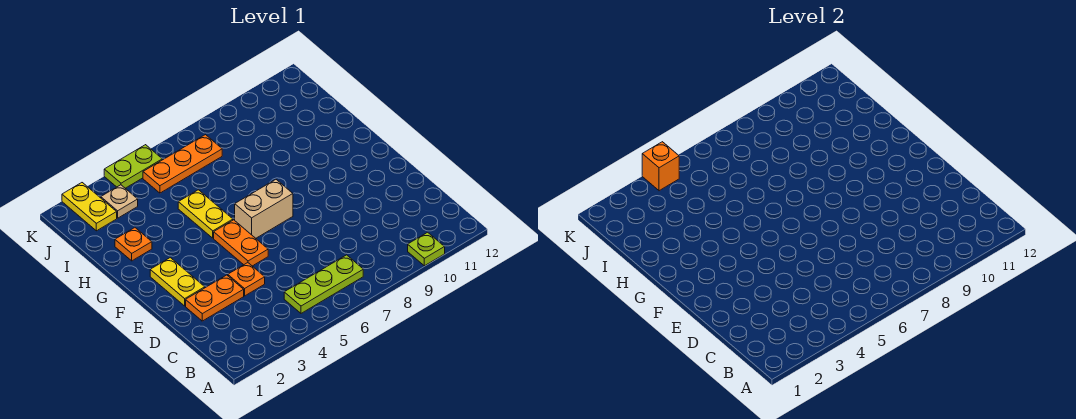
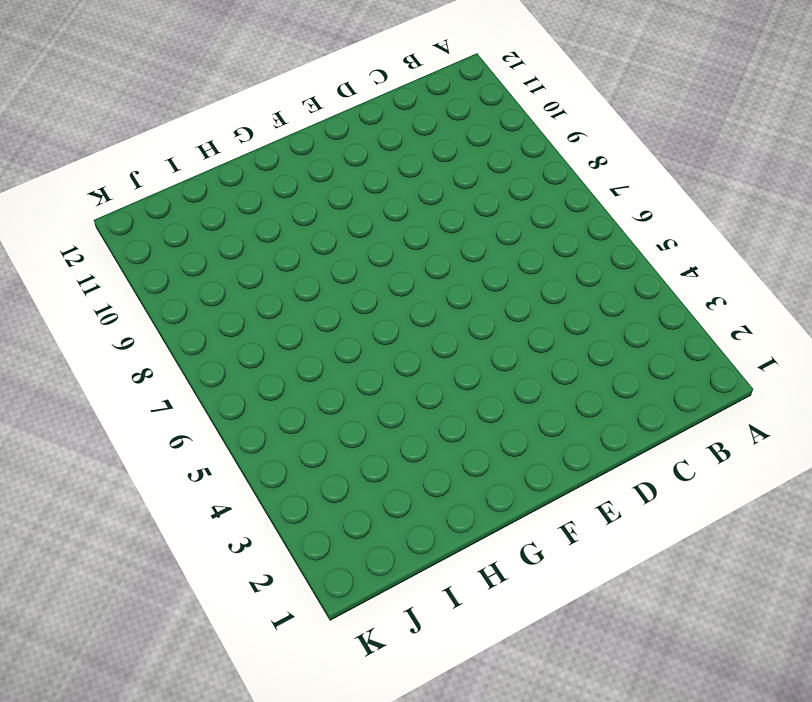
none -> lime plate A10 level 1
none -> lime plate B5:B7 level 1
none -> orange plate D2:D3 level 1

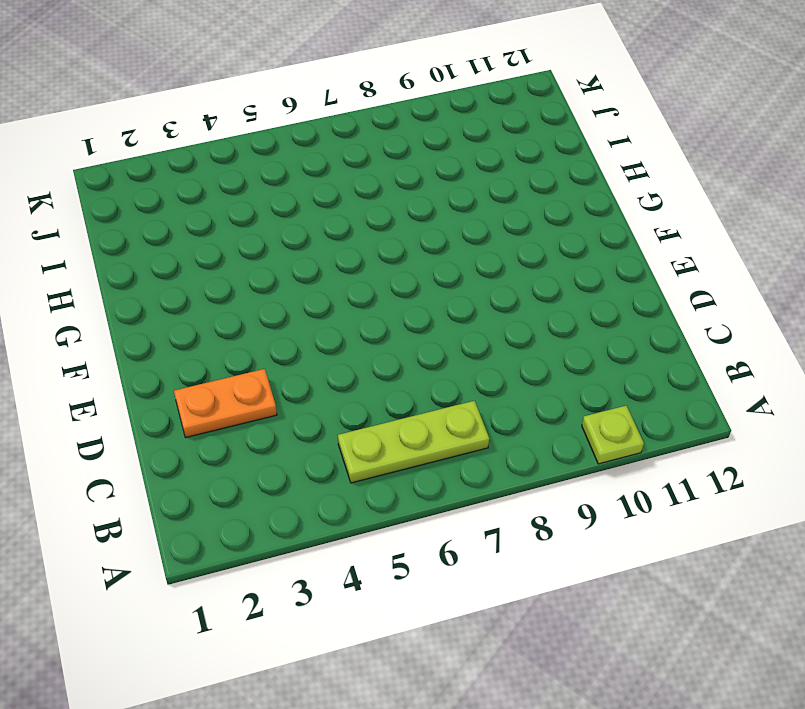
none -> orange plate D4 level 1
none -> yellow plate E2:F2 level 1
none -> orange plate E5:F5 level 1

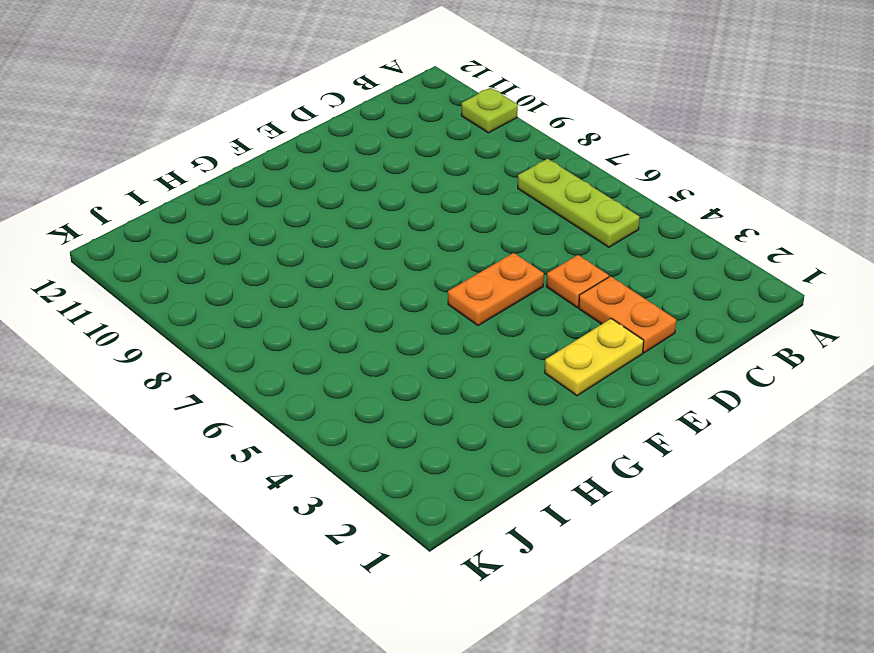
none -> tan brick F6:F7 level 1
none -> yellow plate G5:H5 level 1
none -> orange plate H2 level 1

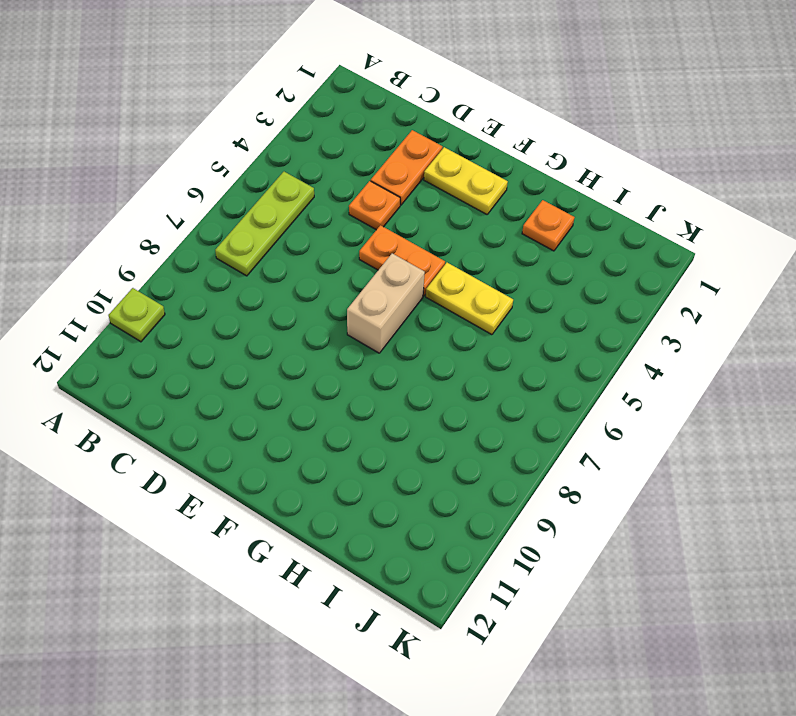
none -> yellow plate J2:K2 level 1
none -> tan plate J3 level 1
none -> orange plate J5:J7 level 1

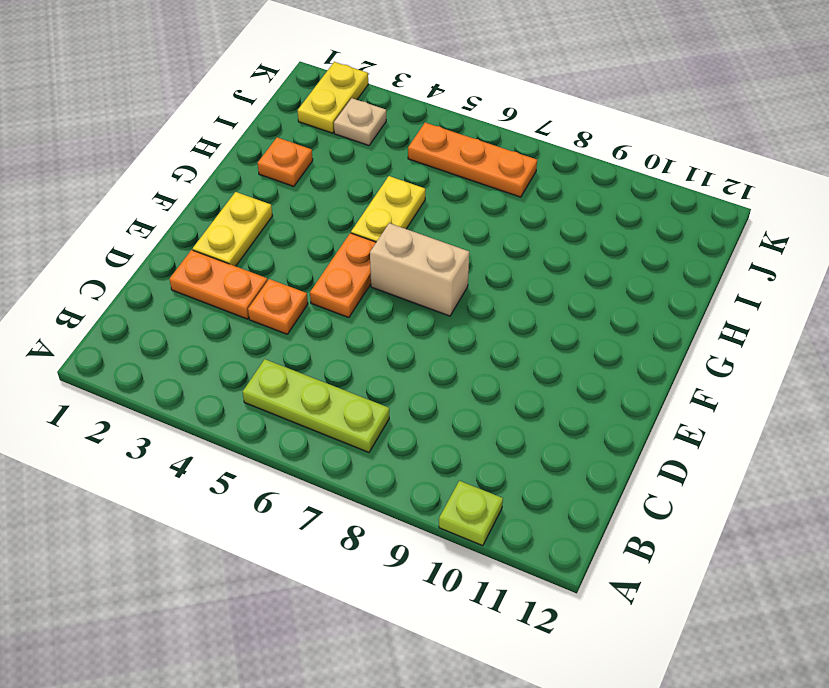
none -> lime plate K4:K5 level 1
none -> orange brick K4 level 2

